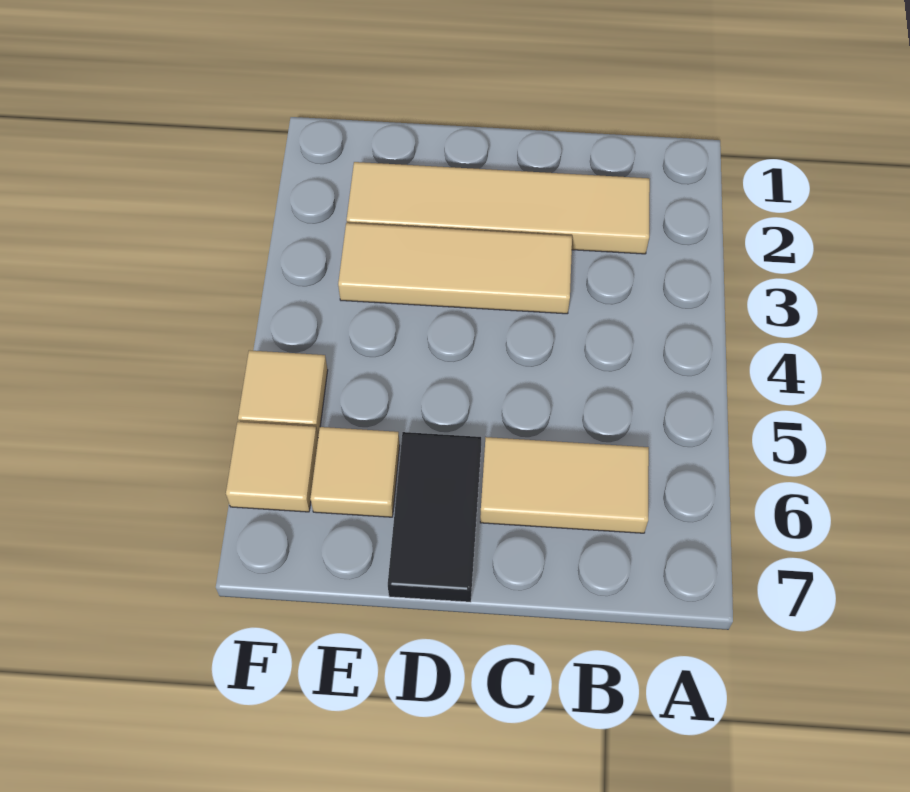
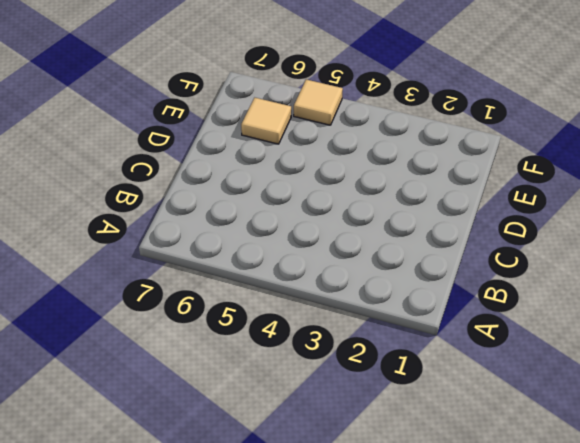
none -> tan tile B2:E2 level 1
none -> tan tile B6:C6 level 1

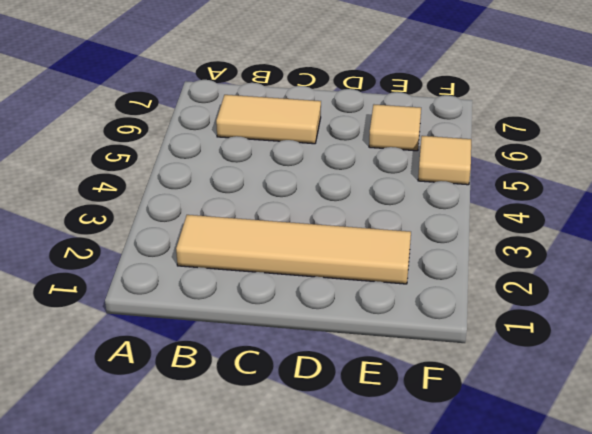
none -> tan tile C3:E3 level 1
none -> black tile D6:D7 level 1

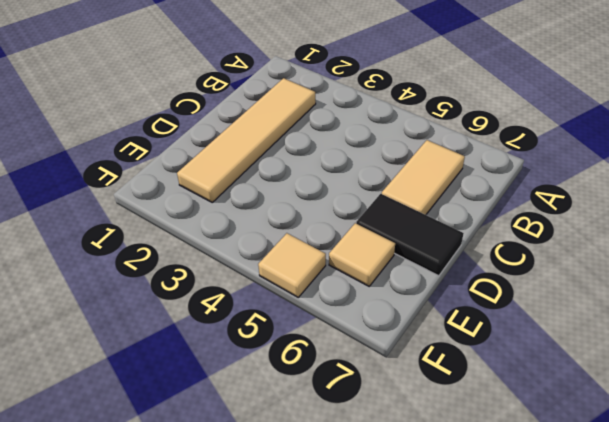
none -> tan tile C3:E3 level 1
none -> tan tile F6 level 1

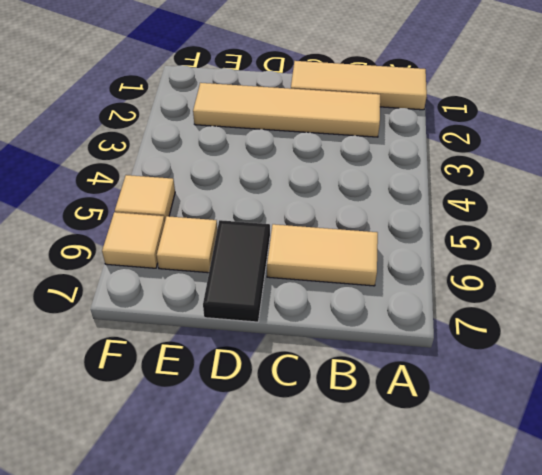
tan tile A1:C1 level 1 -> tan tile C3:E3 level 1

